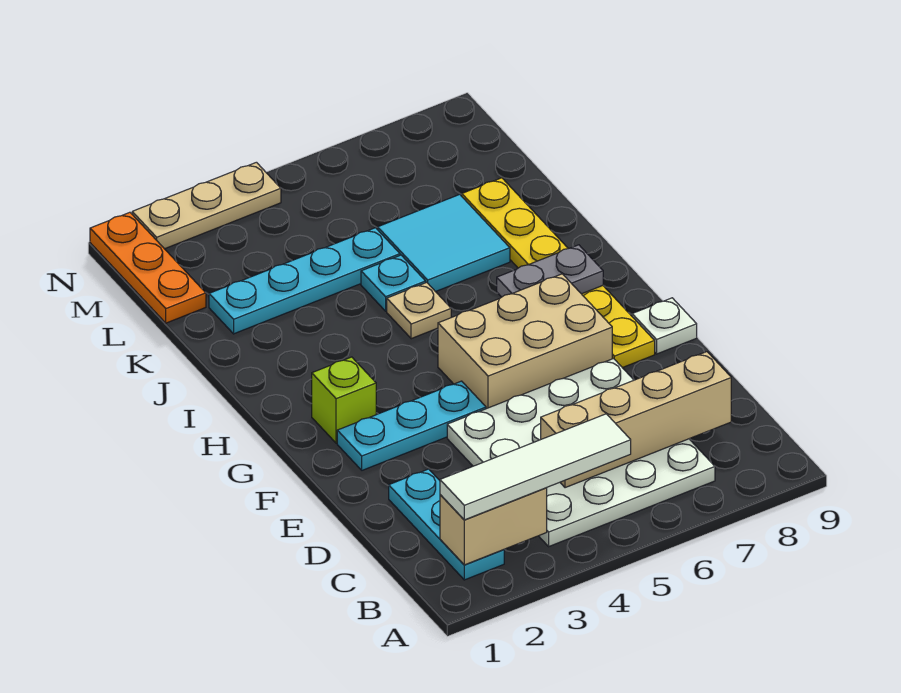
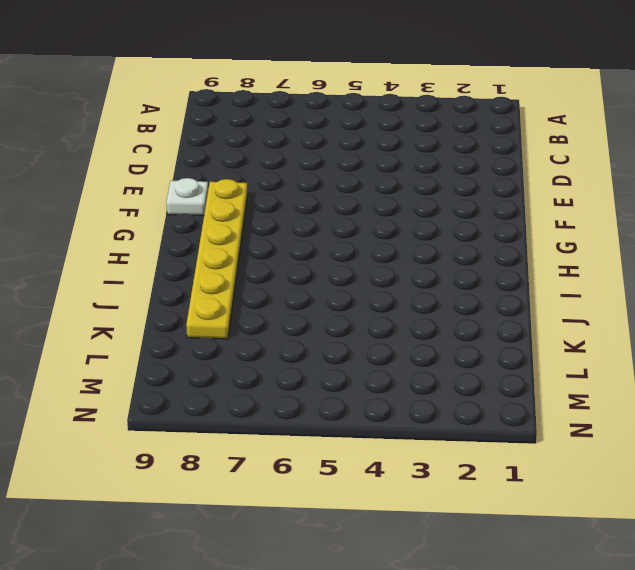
none -> cyan plate B2:D2 level 1
none -> white plate B4:E7 level 1
none -> cyan plate F2:F4 level 1

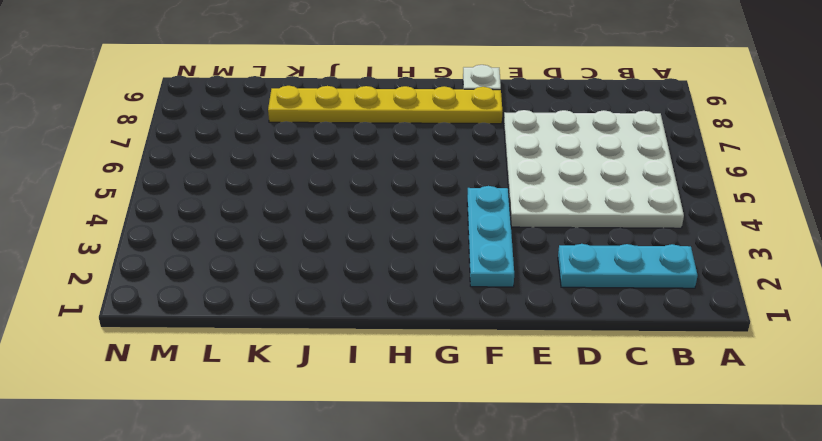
none -> tan brick F5:G7 level 1
none -> lime brick G2 level 1
none -> tan plate I5 level 1

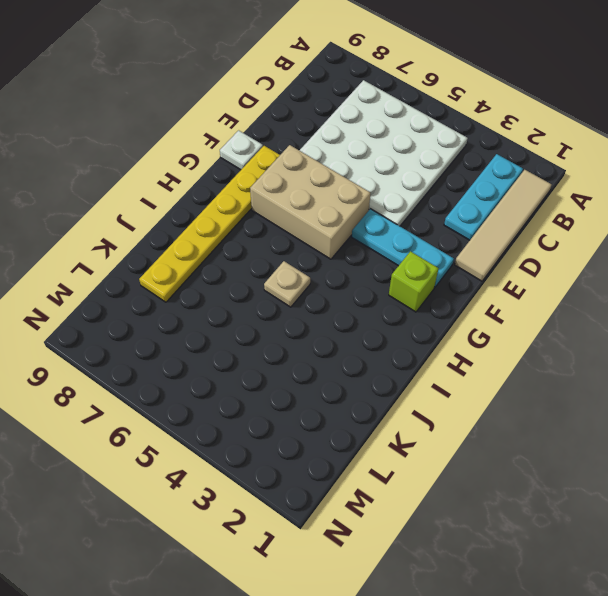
tan tile B1:E1 level 1 -> none
none -> cyan plate J5 level 1
none -> cyan tile J6:K7 level 1
none -> cyan plate K2:K5 level 1

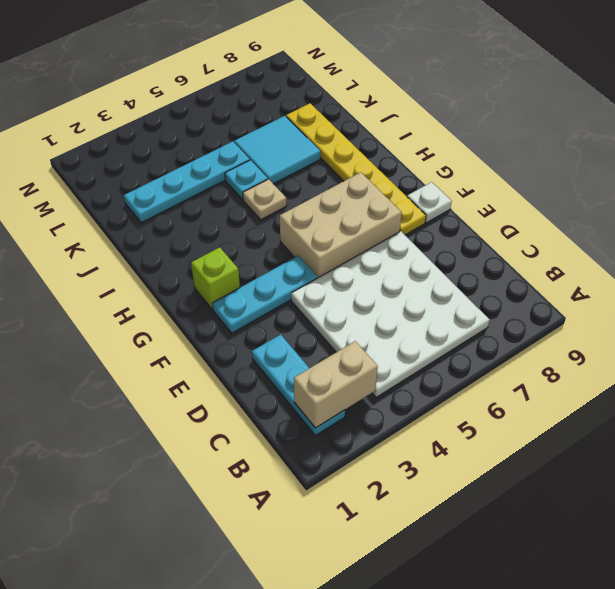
none -> orange plate L1:N1 level 1
none -> tan plate N2:N4 level 1
none -> tan brick C5:C8 level 2

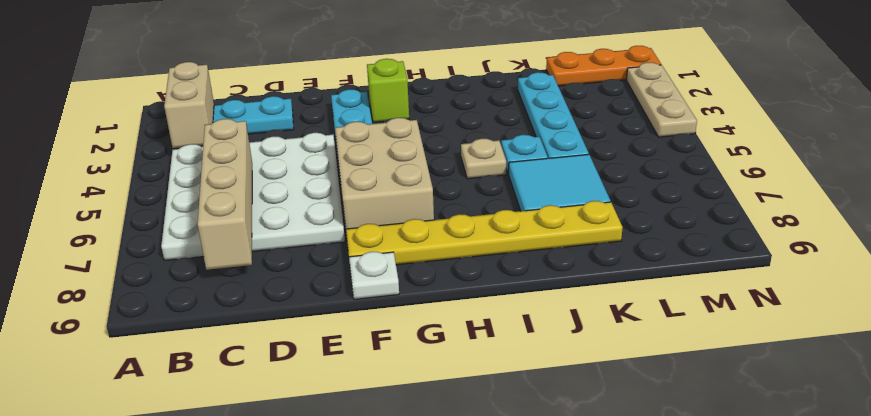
none -> grey plate H7:H8 level 2
none -> white tile B2:B5 level 3

